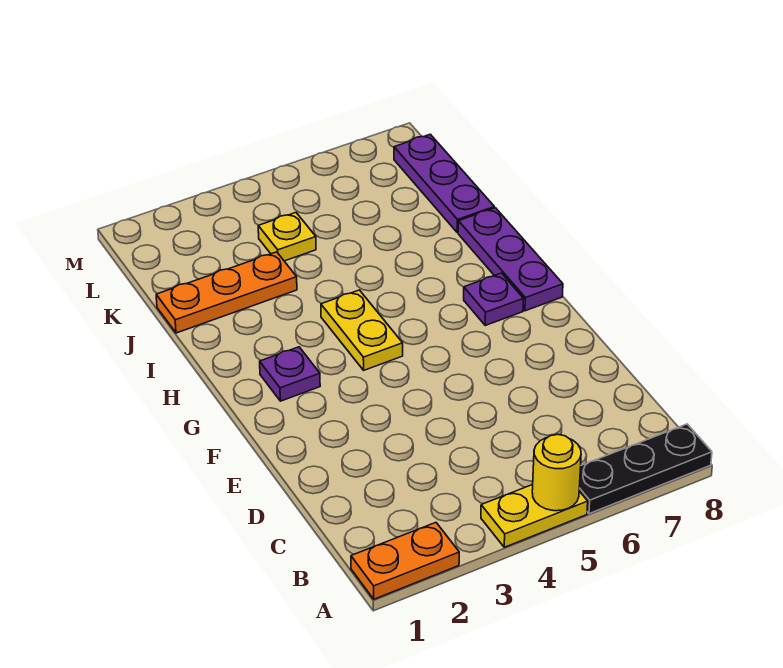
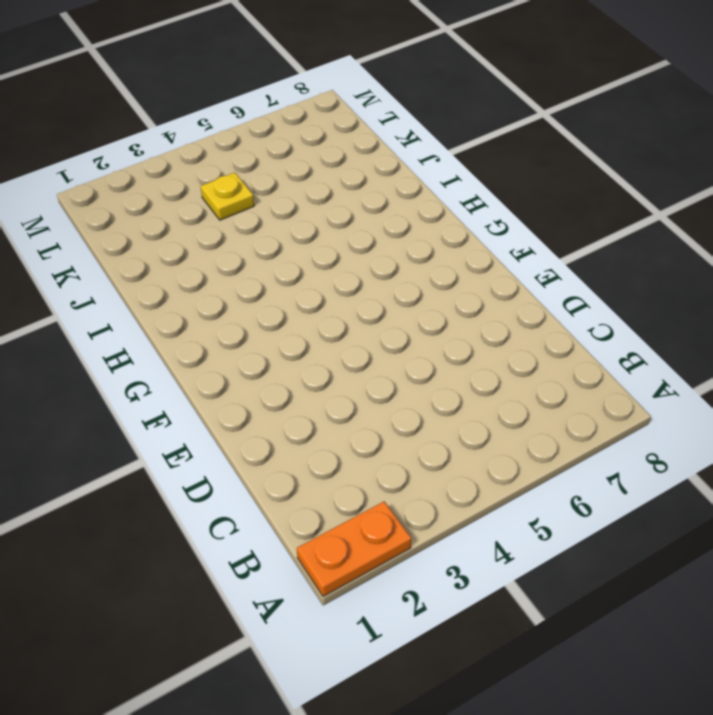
none -> yellow plate A4:A5 level 1
none -> black plate A6:A8 level 1

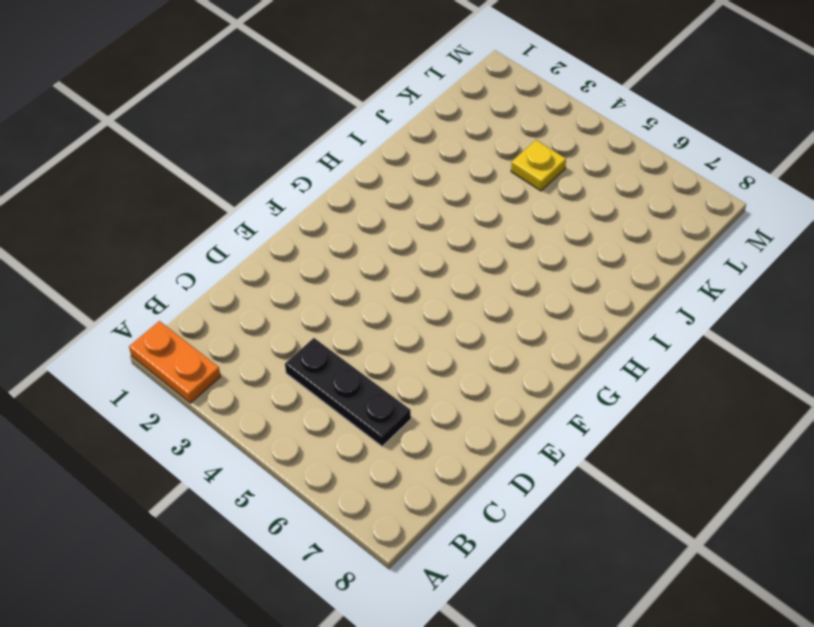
black plate C4:C6 level 1 -> black plate A6:A8 level 1
none -> yellow plate A4:A5 level 1
none -> purple plate G2 level 1

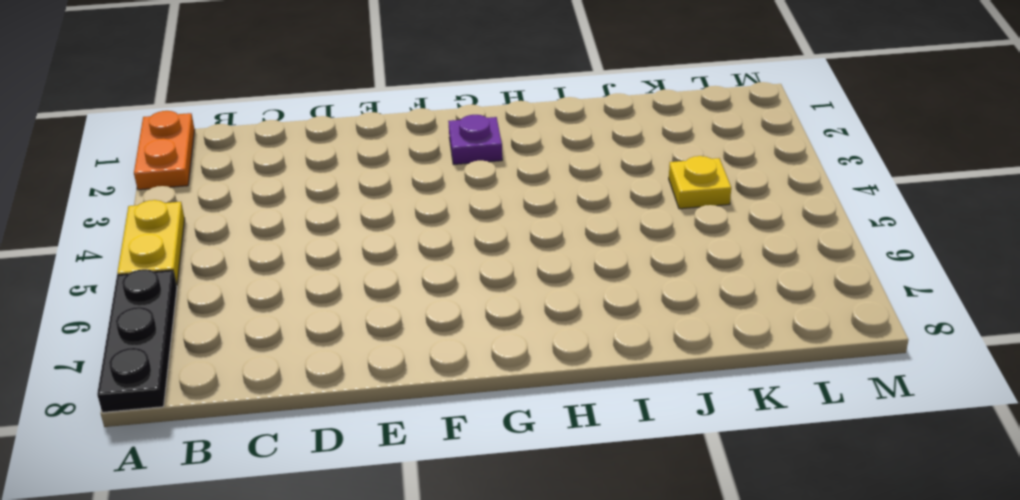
none -> yellow plate G4:H4 level 1
none -> purple plate G7 level 1

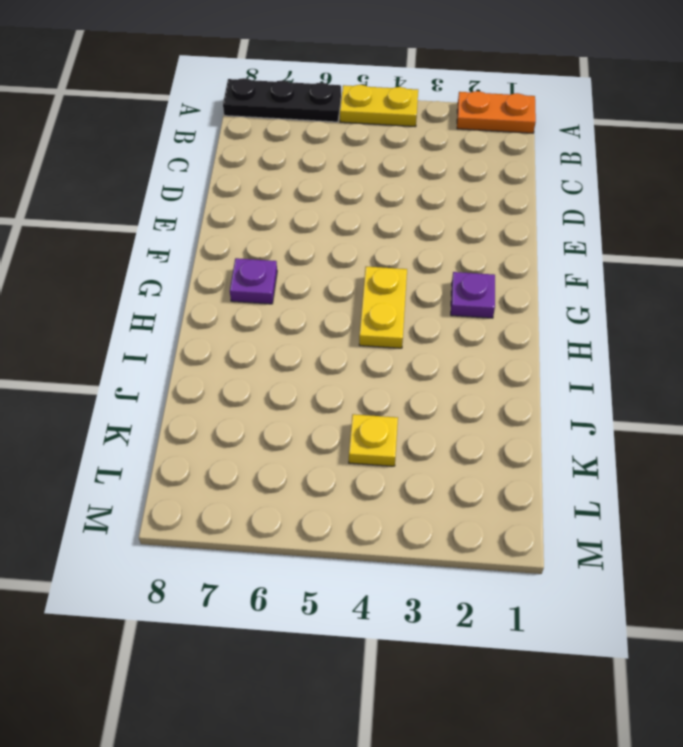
none -> purple plate G8:I8 level 1
none -> orange plate J1:J3 level 1

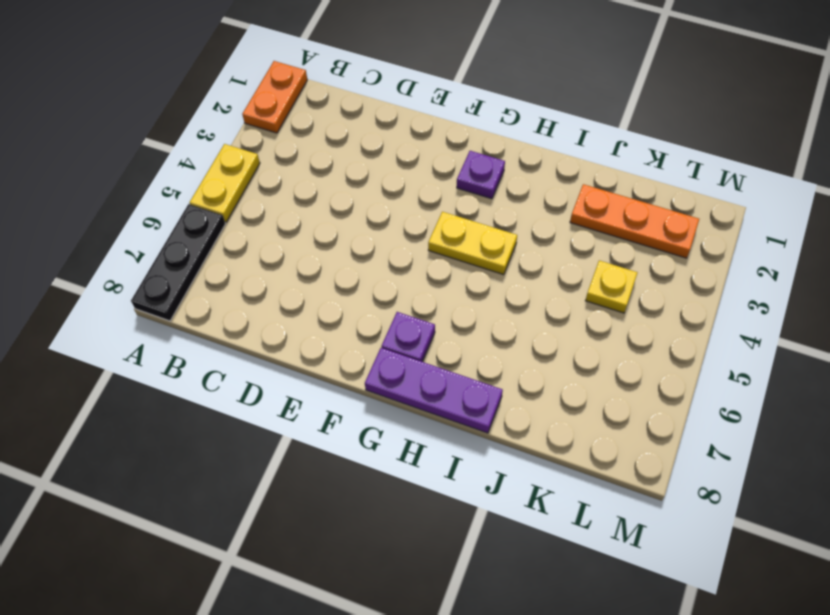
orange plate J2:L2 level 1 -> orange plate J1:J3 level 1
none -> purple plate J8:L8 level 1
none -> yellow round brick A5 level 2

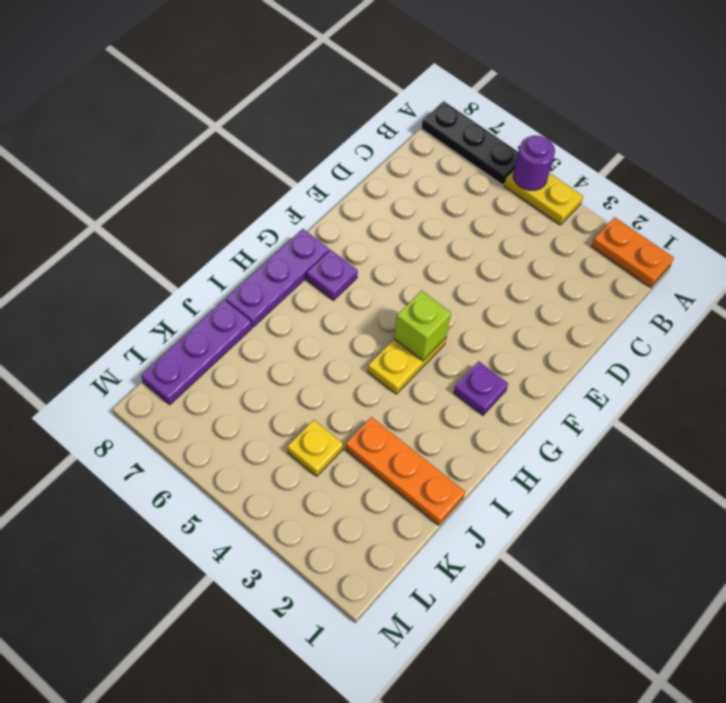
purple round brick A5 level 2 -> yellow round brick A5 level 2
lime brick G4 level 2 -> none

